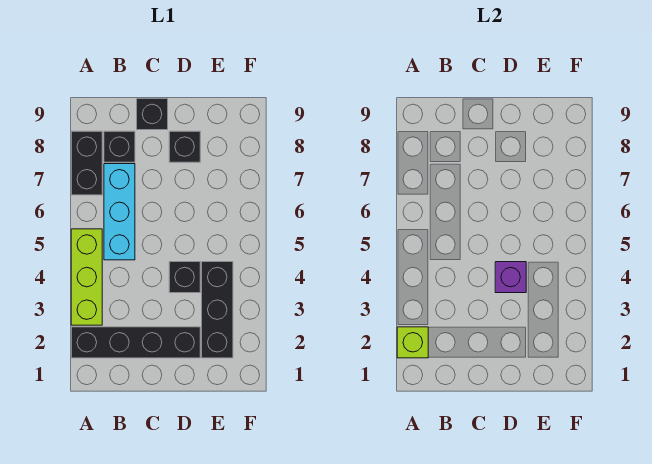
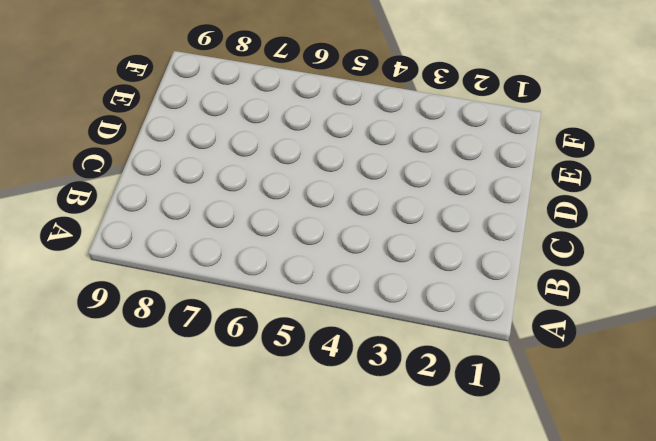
none -> black brick A2:D2 level 1
none -> lime brick A3:A5 level 1

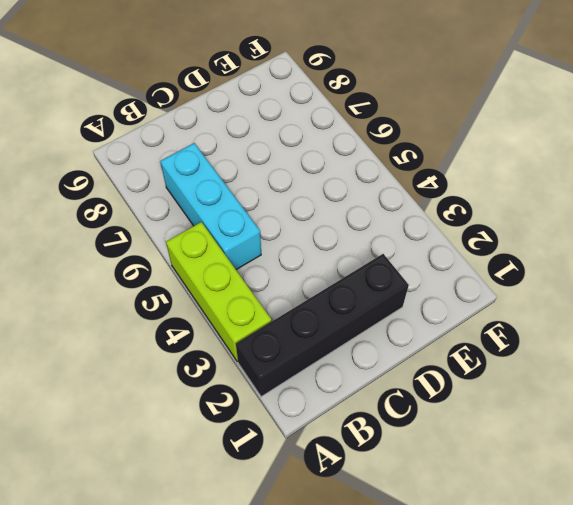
none -> black brick A7:A8 level 1
none -> black brick B8 level 1

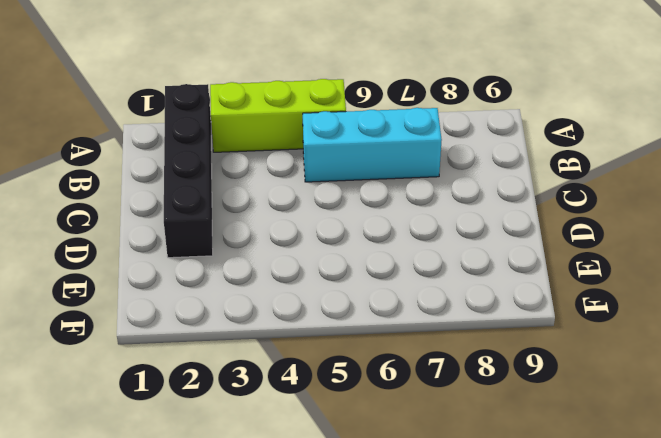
none -> black brick A7:A8 level 1
none -> black brick B8 level 1

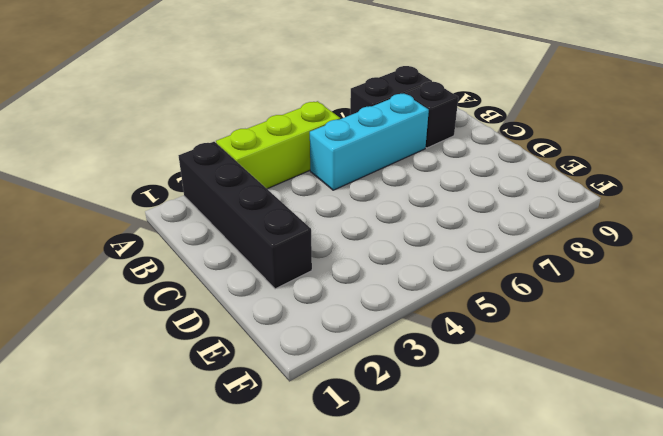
none -> black brick C9 level 1
none -> black brick D4 level 1

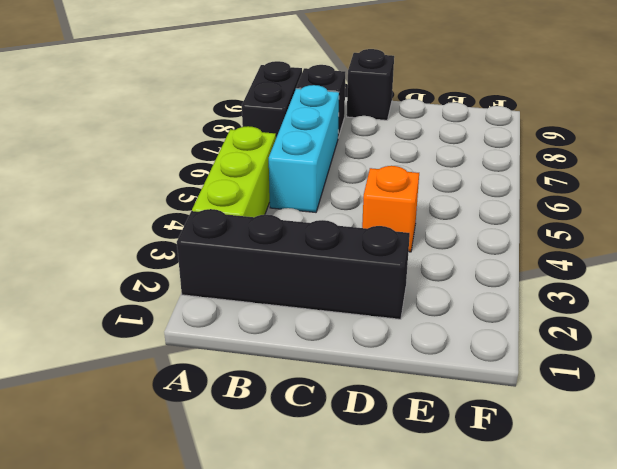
orange brick D4 level 1 -> black brick D4 level 1
none -> black brick D8 level 1
none -> black brick E2:E4 level 1

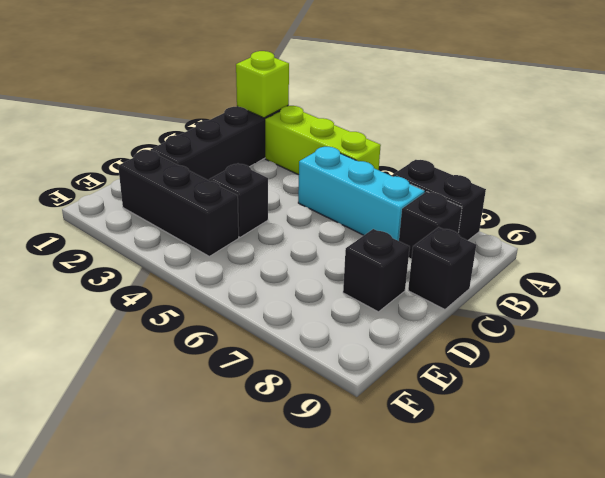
none -> purple brick D4 level 2

